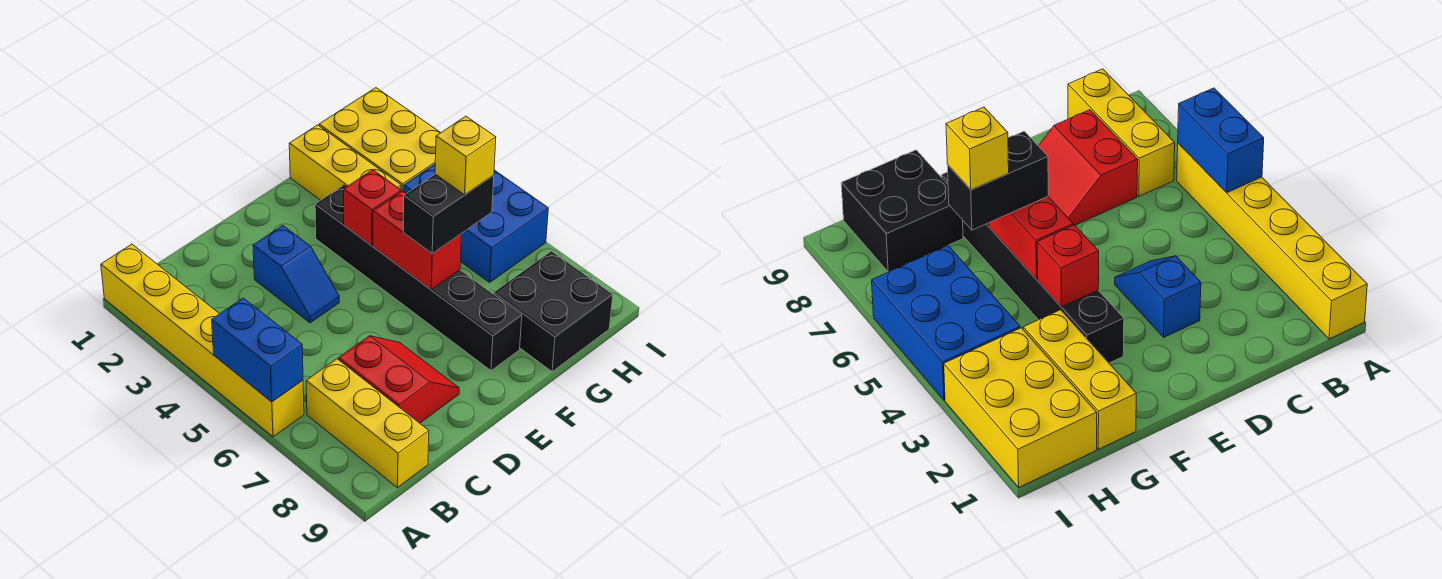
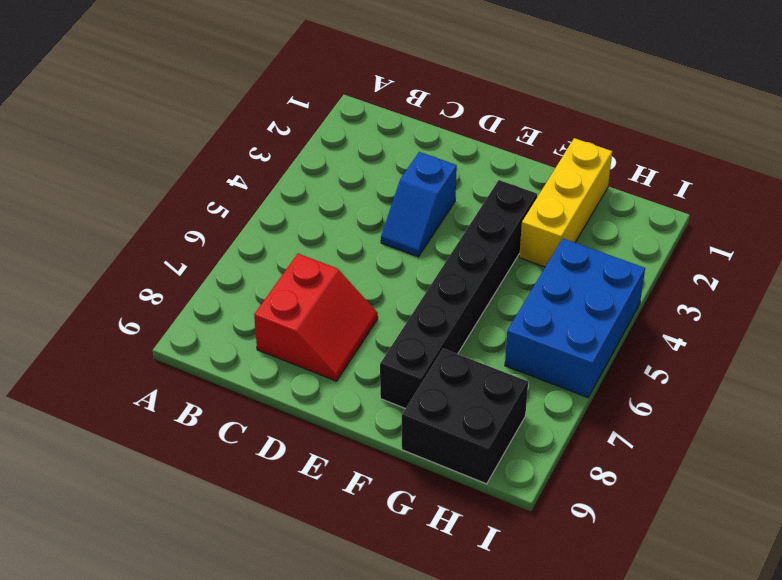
none -> yellow brick A1:A6 level 1
none -> yellow brick B7:B9 level 1
none -> yellow brick H1:I3 level 1

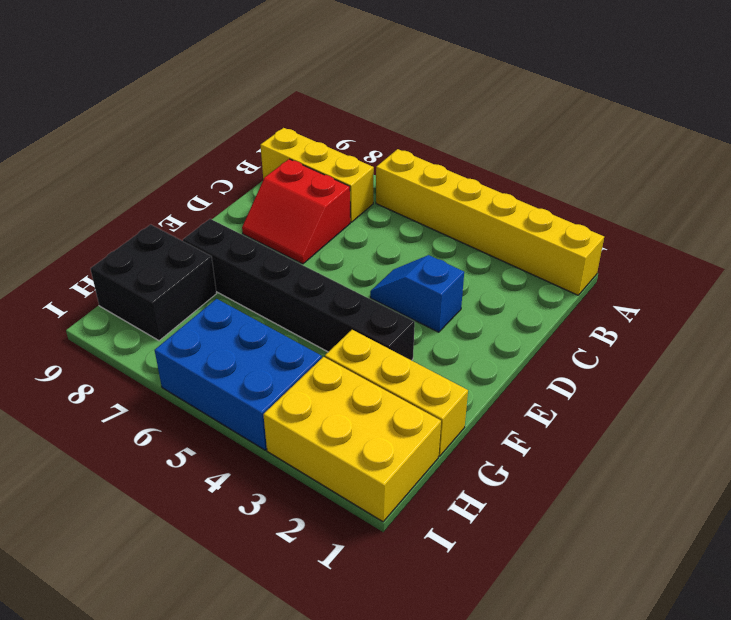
none -> blue brick A5:A6 level 2
none -> red brick F4 level 2
none -> red brick F5:F6 level 2

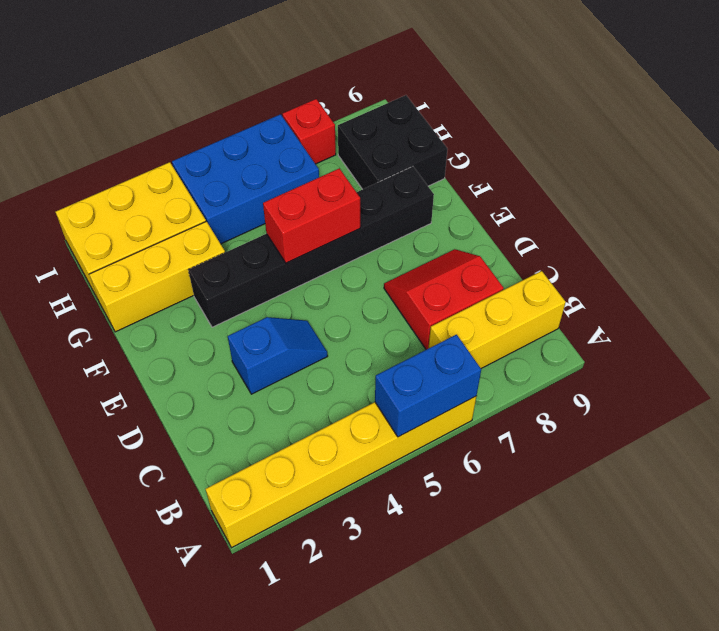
red brick I7 level 1 -> red brick F4 level 2
none -> black brick F6:G6 level 3
none -> yellow brick G6 level 4

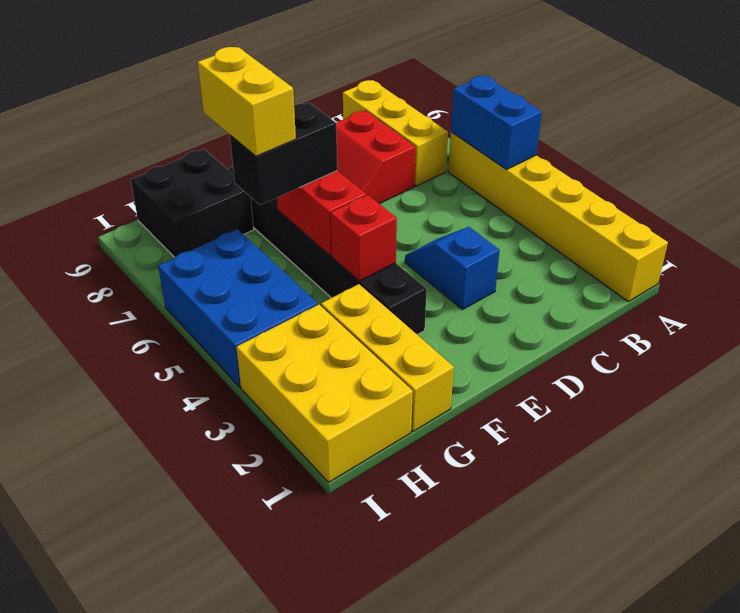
yellow brick G6:G7 level 4 -> yellow brick G6 level 4

